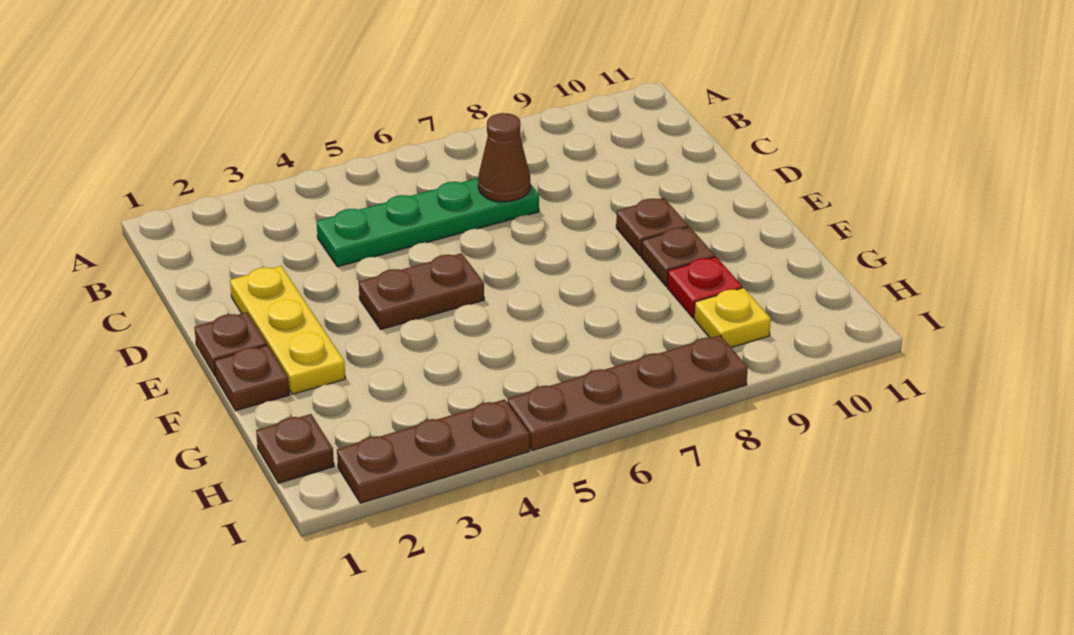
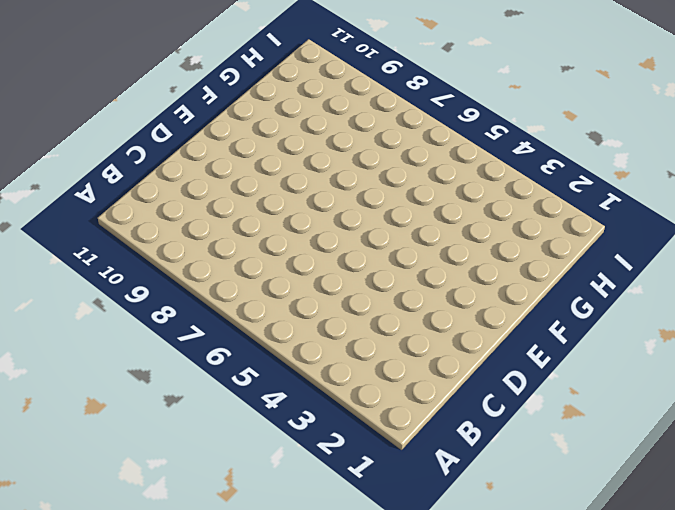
none -> green plate C4:C7 level 1
none -> yellow plate D2:F2 level 1
none -> brown plate E1 level 1

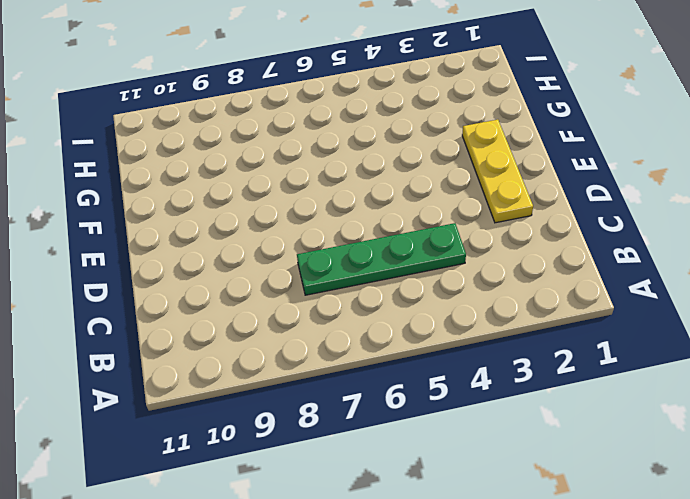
none -> brown plate E1 level 1
none -> brown plate E4:E5 level 1
none -> brown plate E9 level 1

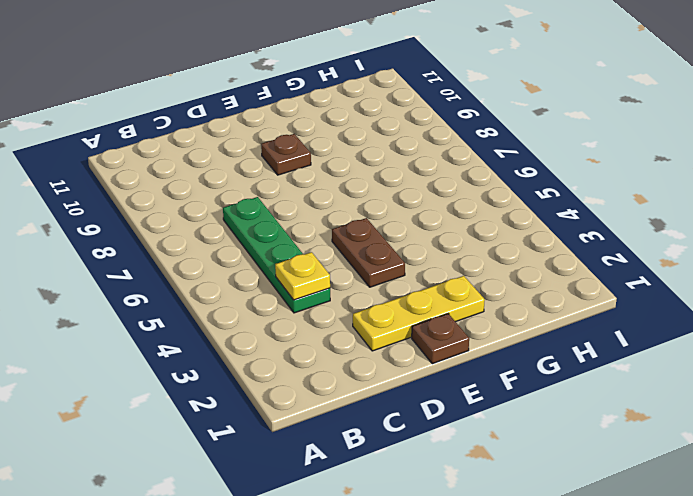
yellow plate C4 level 2 -> yellow plate H9 level 1
none -> brown plate F1 level 1
none -> brown plate F9 level 1
none -> red plate G9 level 1

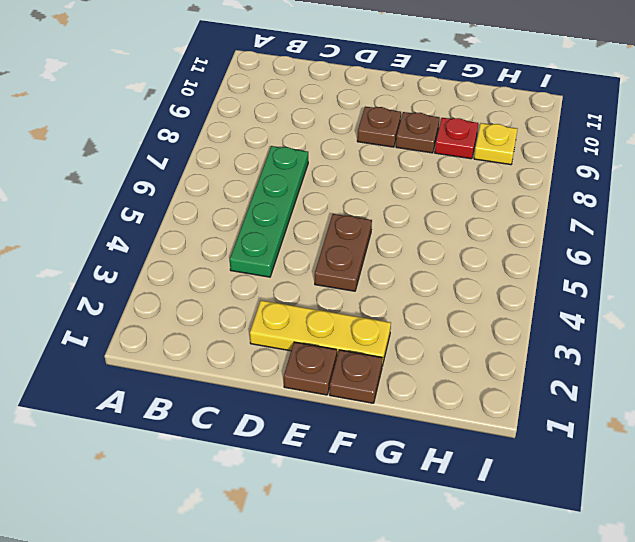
none -> brown plate H1 level 1
none -> brown plate I2:I4 level 1
none -> brown plate I5:I8 level 1

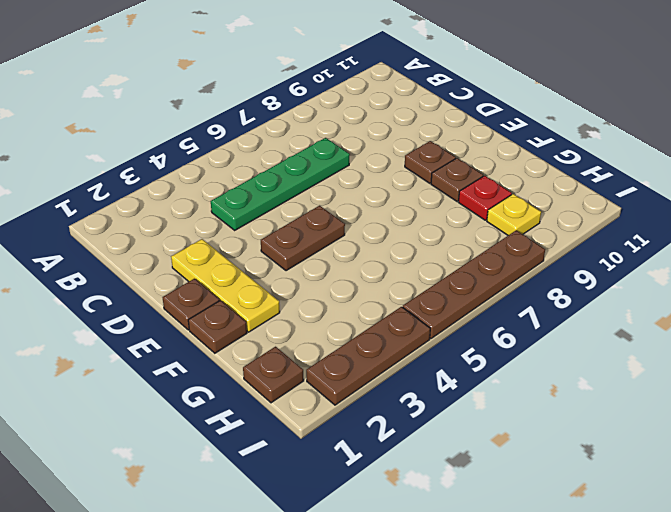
none -> brown cone C7 level 2

